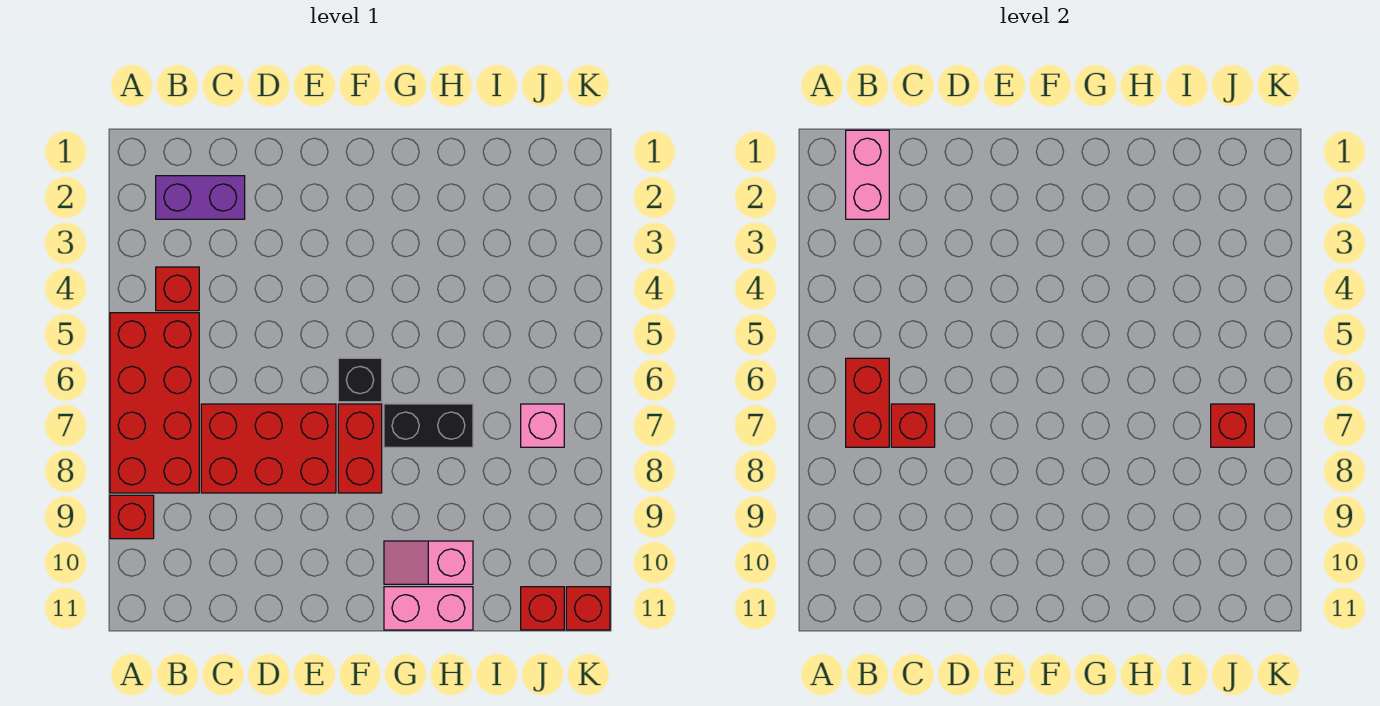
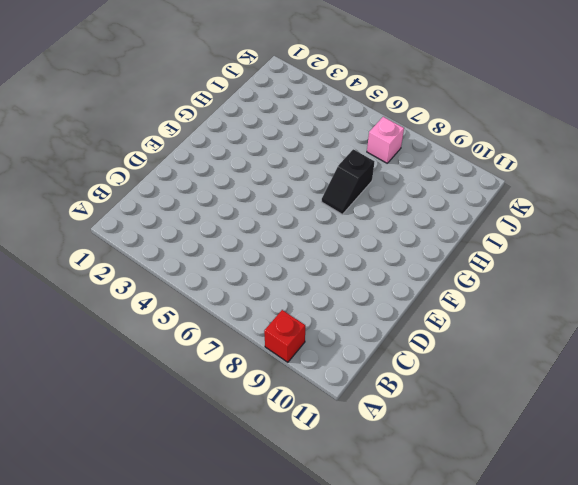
black slope G7:H7 level 1 top H -> black brick G7:H7 level 1
none -> red brick A5:B8 level 1
none -> purple brick B2:C2 level 1
none -> red brick B4 level 1

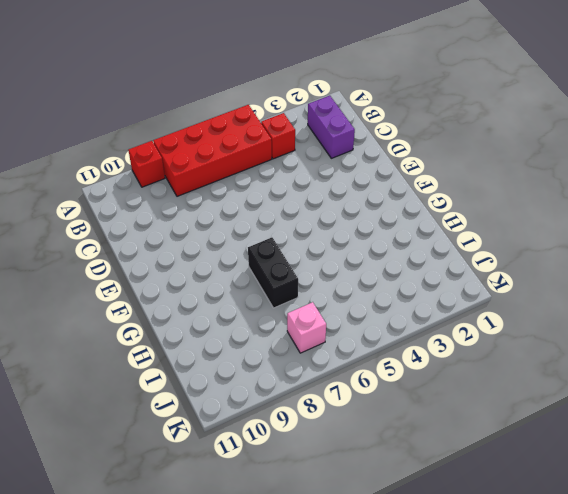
none -> red brick C7:E8 level 1
none -> black brick F6 level 1
none -> red brick F7:F8 level 1

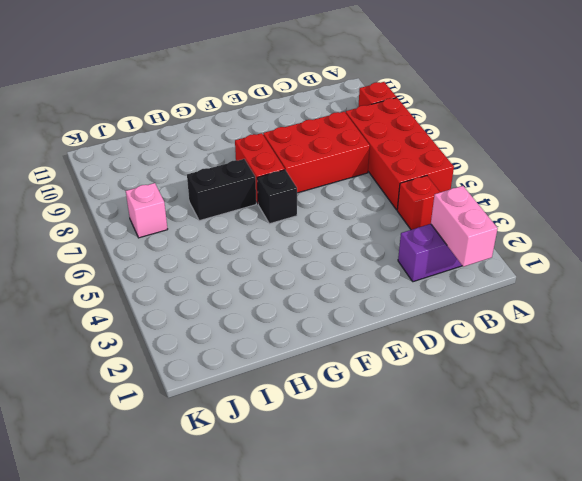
none -> pink slope G10:H10 level 1 top H
none -> pink brick G11:H11 level 1
none -> red brick J11 level 1

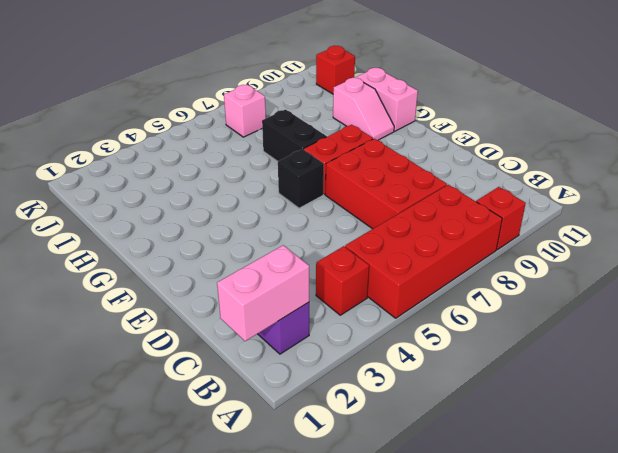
none -> red brick K11 level 1
none -> red brick B6:B7 level 2
none -> red brick C7 level 2

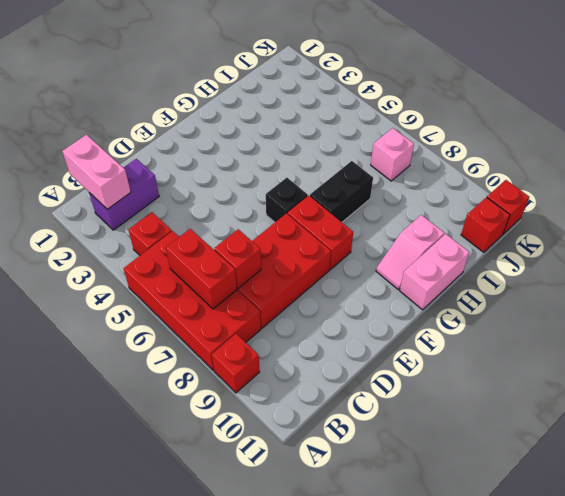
none -> red brick J7 level 2

